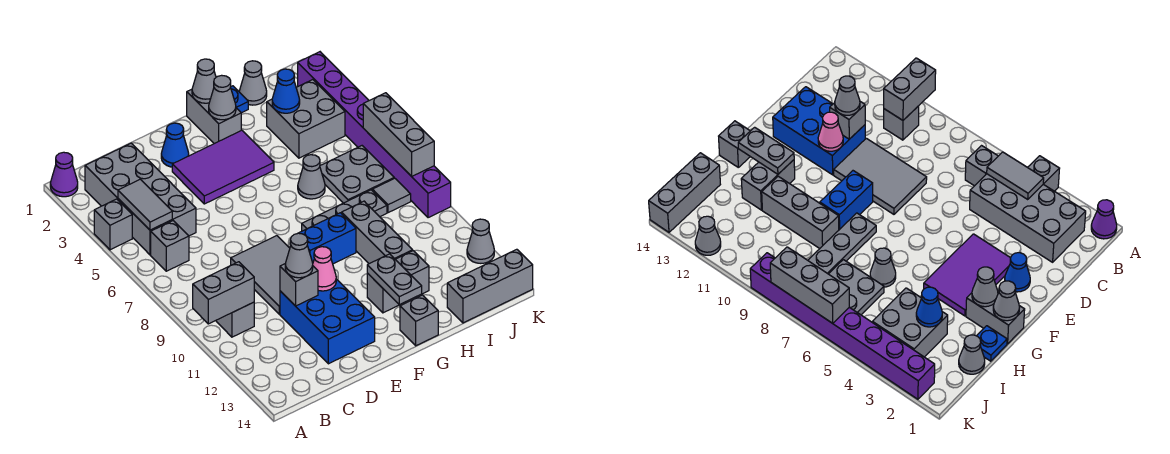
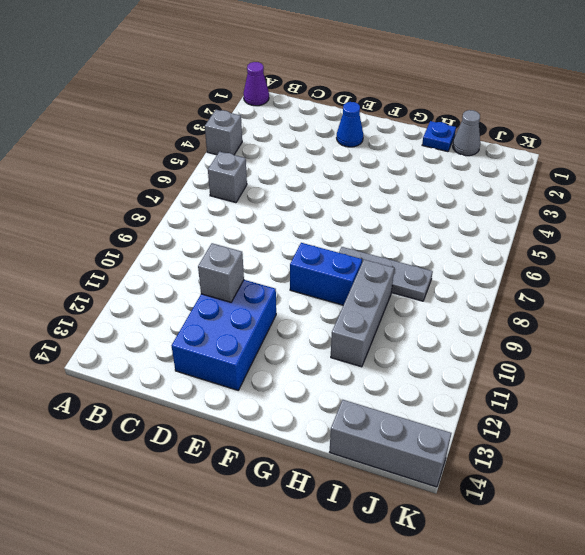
none -> grey brick B2:C5 level 1
none -> grey brick B10 level 1
none -> grey tile D8:E10 level 1
none -> purple tile E3:G4 level 1

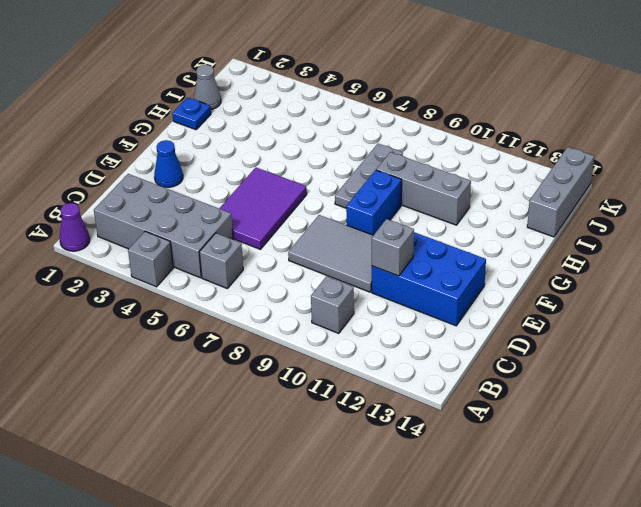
purple tile D5:F6 level 1 -> purple tile E3:G4 level 1
none -> grey brick G1:G2 level 1
none -> grey brick G12:H12 level 1
none -> grey brick G14 level 1
none -> grey cone H6 level 1

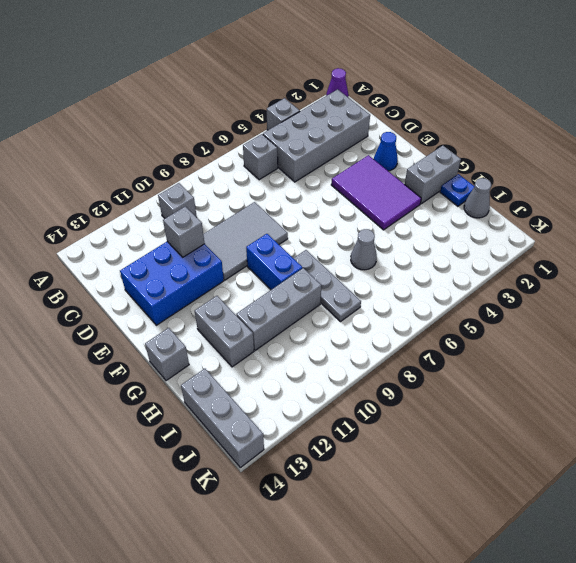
none -> grey brick I3:J4 level 1
none -> grey plate I6:J7 level 1
none -> grey tile J8 level 1
none -> purple brick K2:K9 level 1

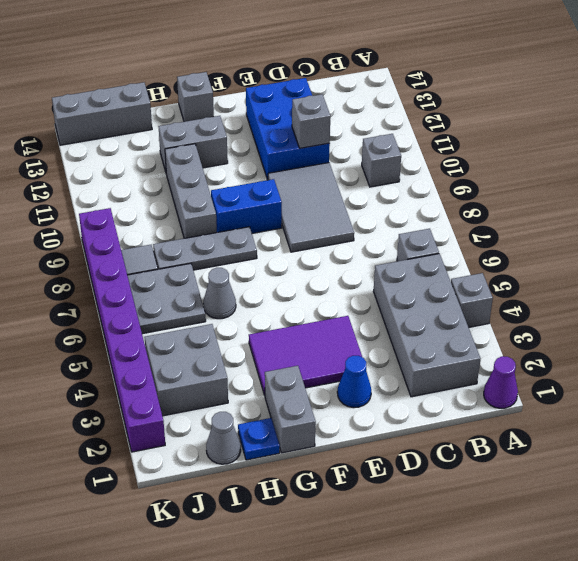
none -> grey cone K12 level 1
none -> grey brick A10:B10 level 2
none -> grey tile B4:B5 level 2
none -> pink cone E11 level 2

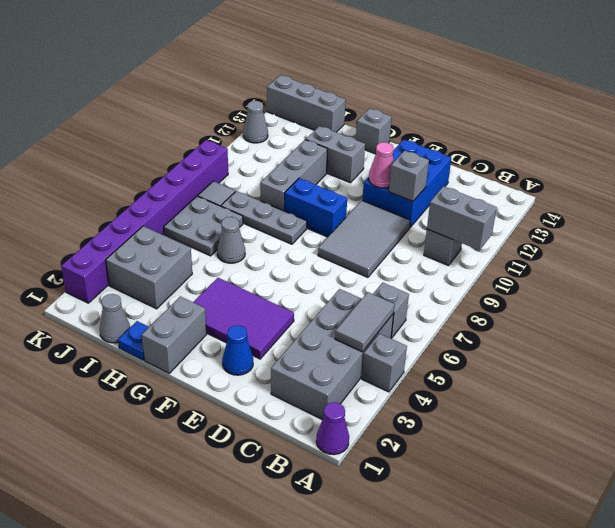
none -> grey cone G1 level 2
none -> grey cone G2 level 2
none -> grey plate G12:G13 level 2
none -> blue cone I3 level 2

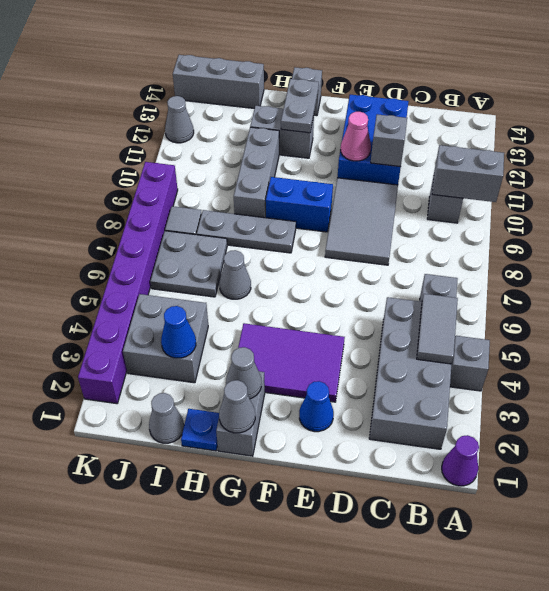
none -> grey brick K6:K8 level 2
none -> grey cone D11 level 3

